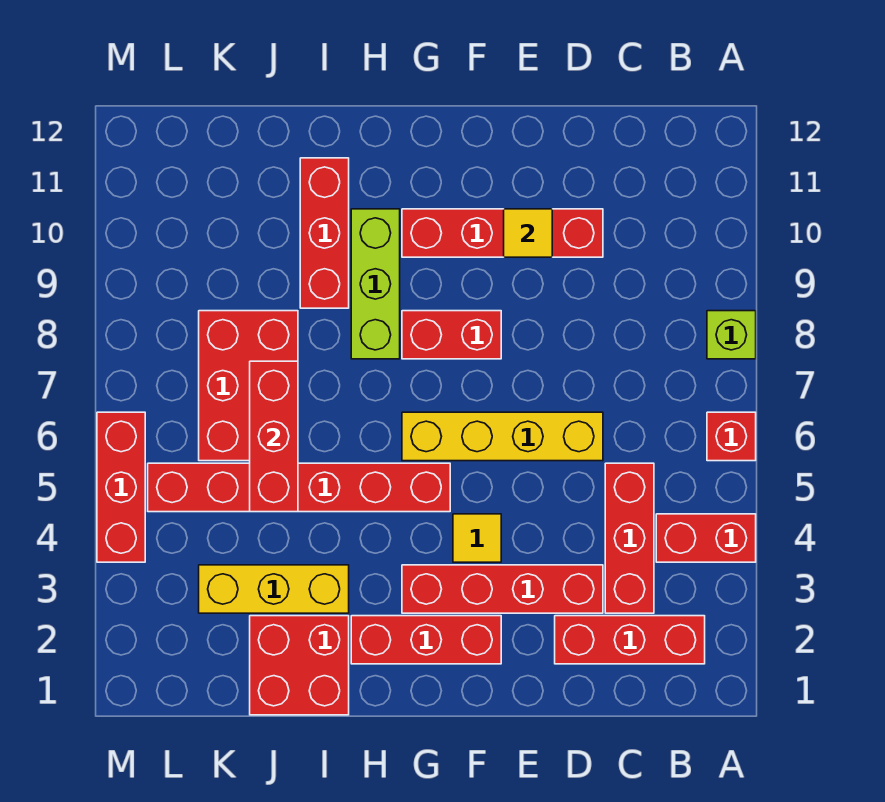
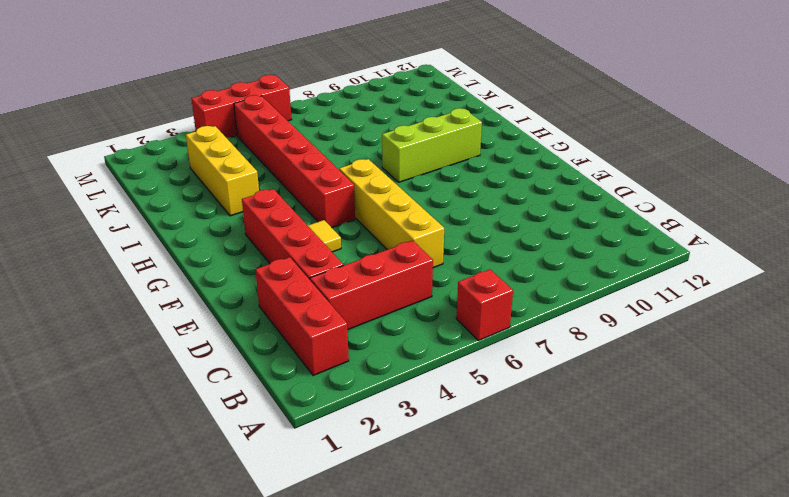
none -> red brick A4:B4 level 1
none -> lime brick A8 level 1
none -> red brick D10:G10 level 1

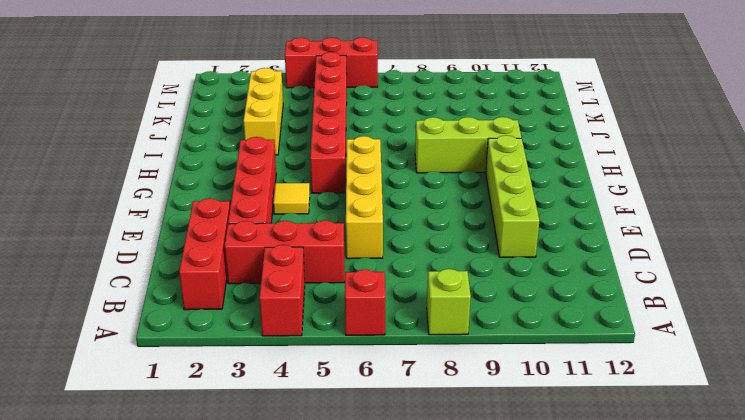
lime brick D10:G10 level 1 -> red brick D10:G10 level 1
none -> red brick F2:H2 level 1
none -> red brick F8:G8 level 1
none -> red brick I1:J2 level 1

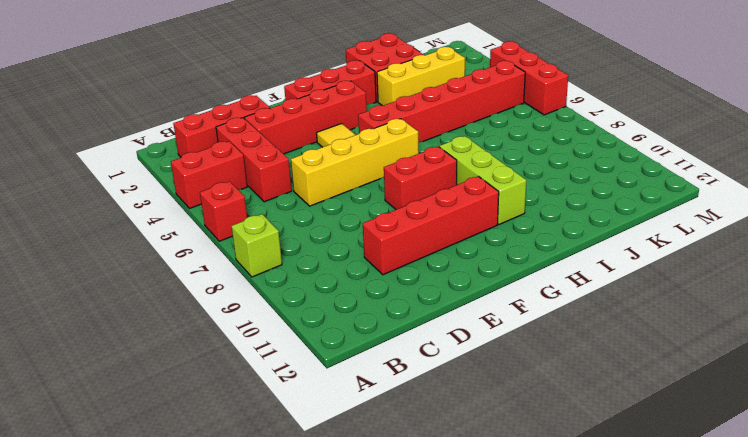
none -> red brick I9:I11 level 1
none -> red brick J6:K8 level 1
none -> yellow tile E10 level 2

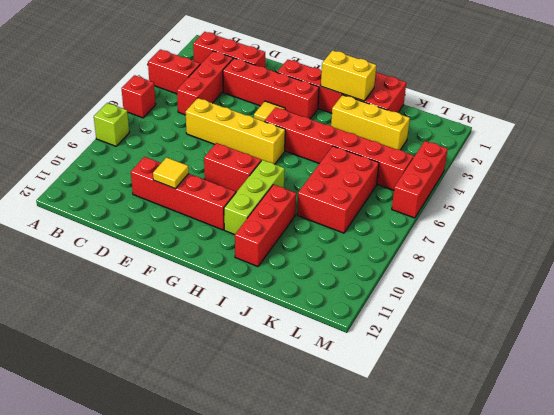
yellow brick H2:I2 level 2 -> none
none -> red brick J5:J7 level 2

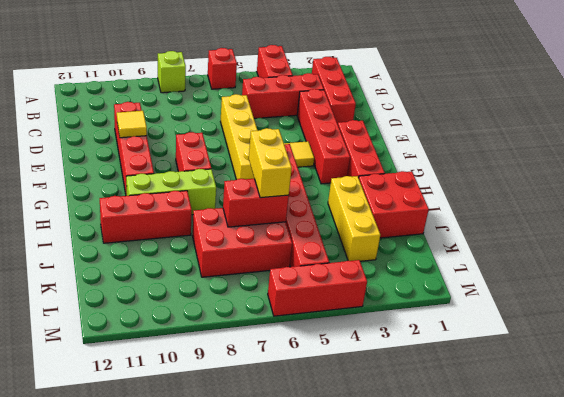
yellow brick I6:J6 level 3 -> none
red brick J6:J7 level 2 -> red brick J5:J7 level 2

